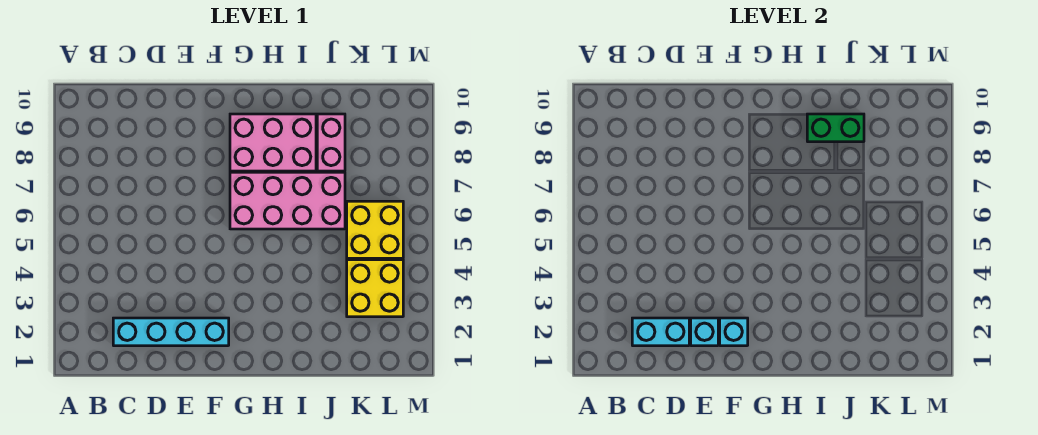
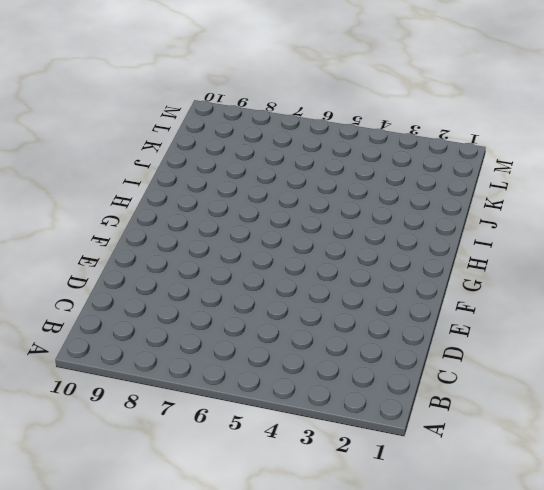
none -> cyan brick C2:F2 level 1
none -> pink brick G6:J7 level 1

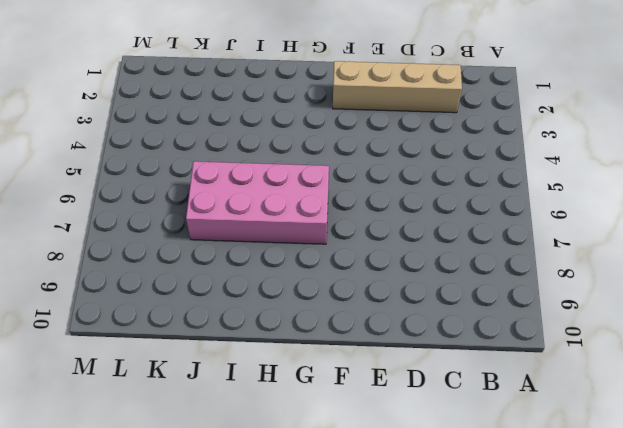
tan brick C2:F2 level 1 -> cyan brick C2:F2 level 1
none -> pink brick G8:I9 level 1
none -> pink brick J8:J9 level 1

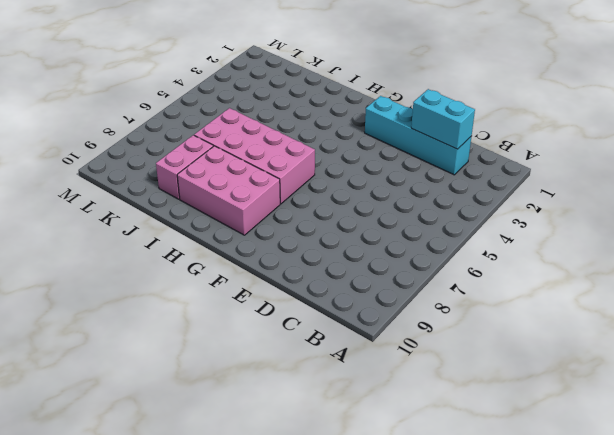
none -> yellow brick K3:L4 level 1
none -> yellow brick K5:L6 level 1

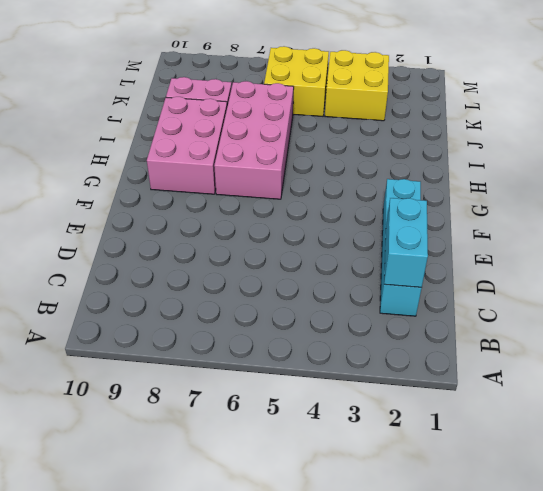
none -> cyan brick E2 level 2
none -> cyan brick F2 level 2

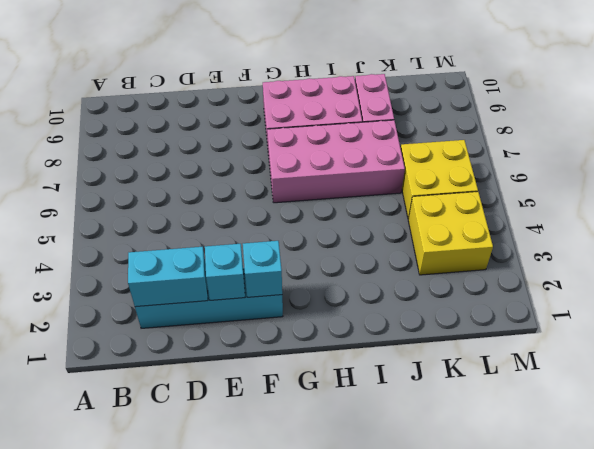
none -> green brick I9:J9 level 2

